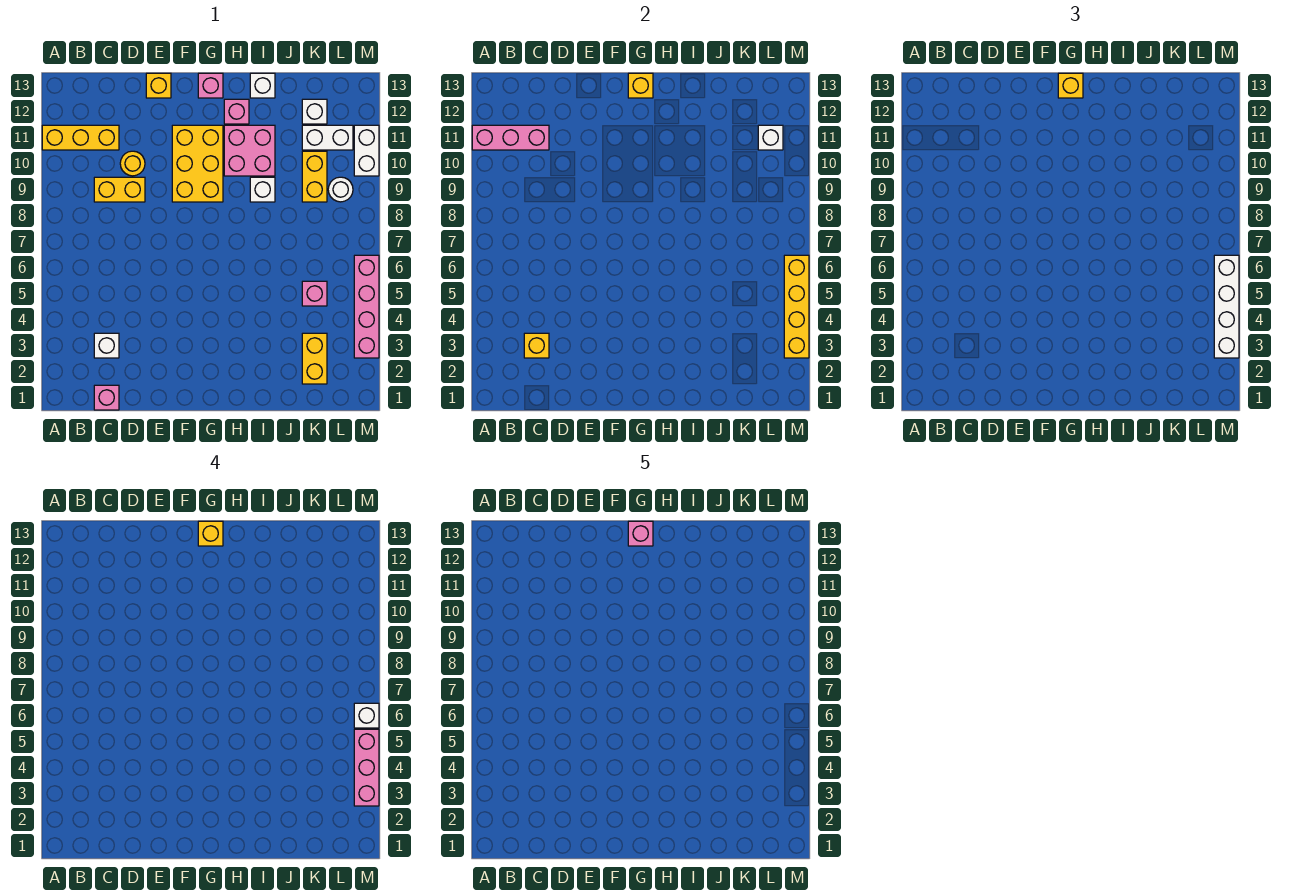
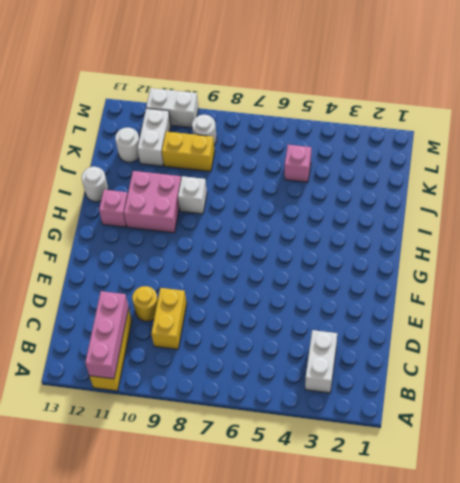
white brick B3:C3 level 1 -> white brick C3 level 1
white round brick I13 level 1 -> white brick I13 level 1
white round brick K12 level 1 -> white brick K12 level 1
none -> pink brick C1 level 1
none -> yellow brick E13 level 1
none -> yellow brick F9:G11 level 1
none -> pink brick G13 level 1

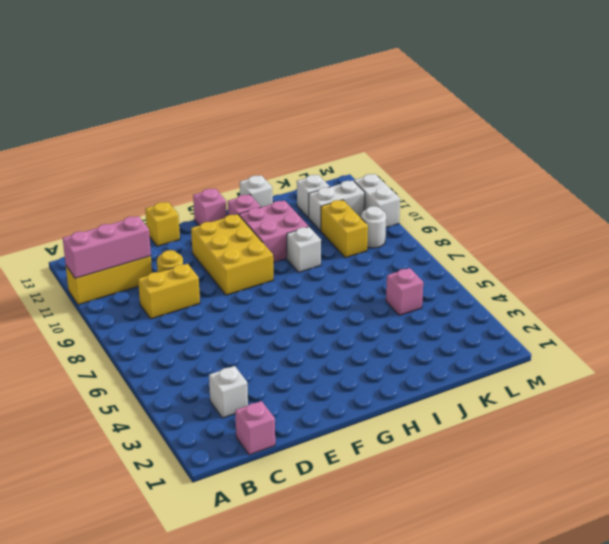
none -> yellow brick K2:K3 level 1
none -> pink brick M3:M6 level 1
none -> yellow brick C3 level 2
none -> yellow brick G13 level 2

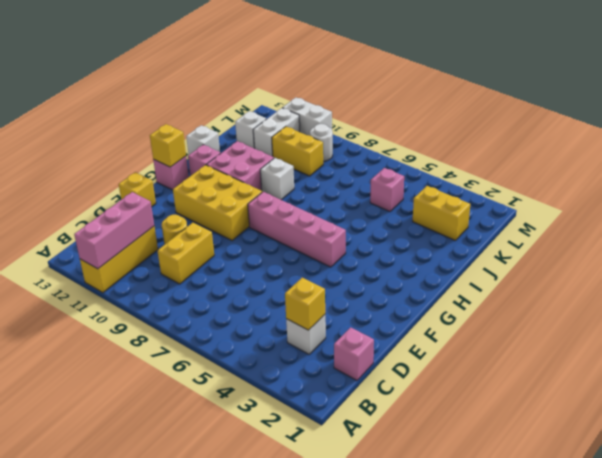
pink brick G5:G8 level 1 -> pink brick M3:M6 level 1
none -> white brick L11 level 2
none -> yellow brick M3:M6 level 2
none -> yellow brick G13 level 3
none -> white brick M3:M6 level 3

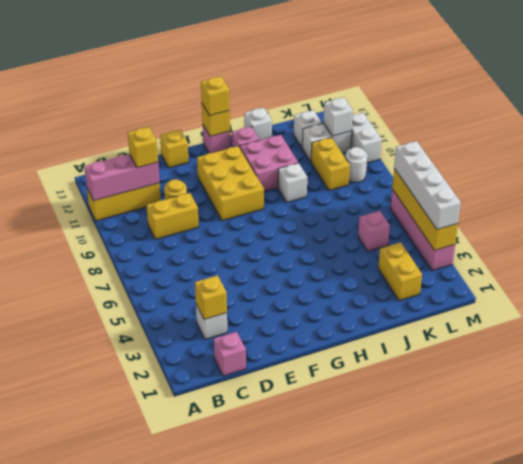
yellow brick C11 level 3 -> yellow brick G13 level 4
none -> pink brick M3:M5 level 4
none -> white brick M6 level 4
none -> pink brick G13 level 5

